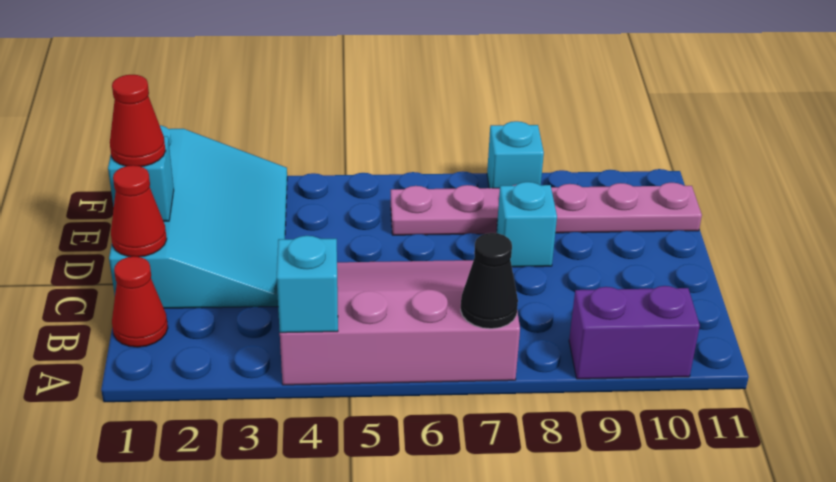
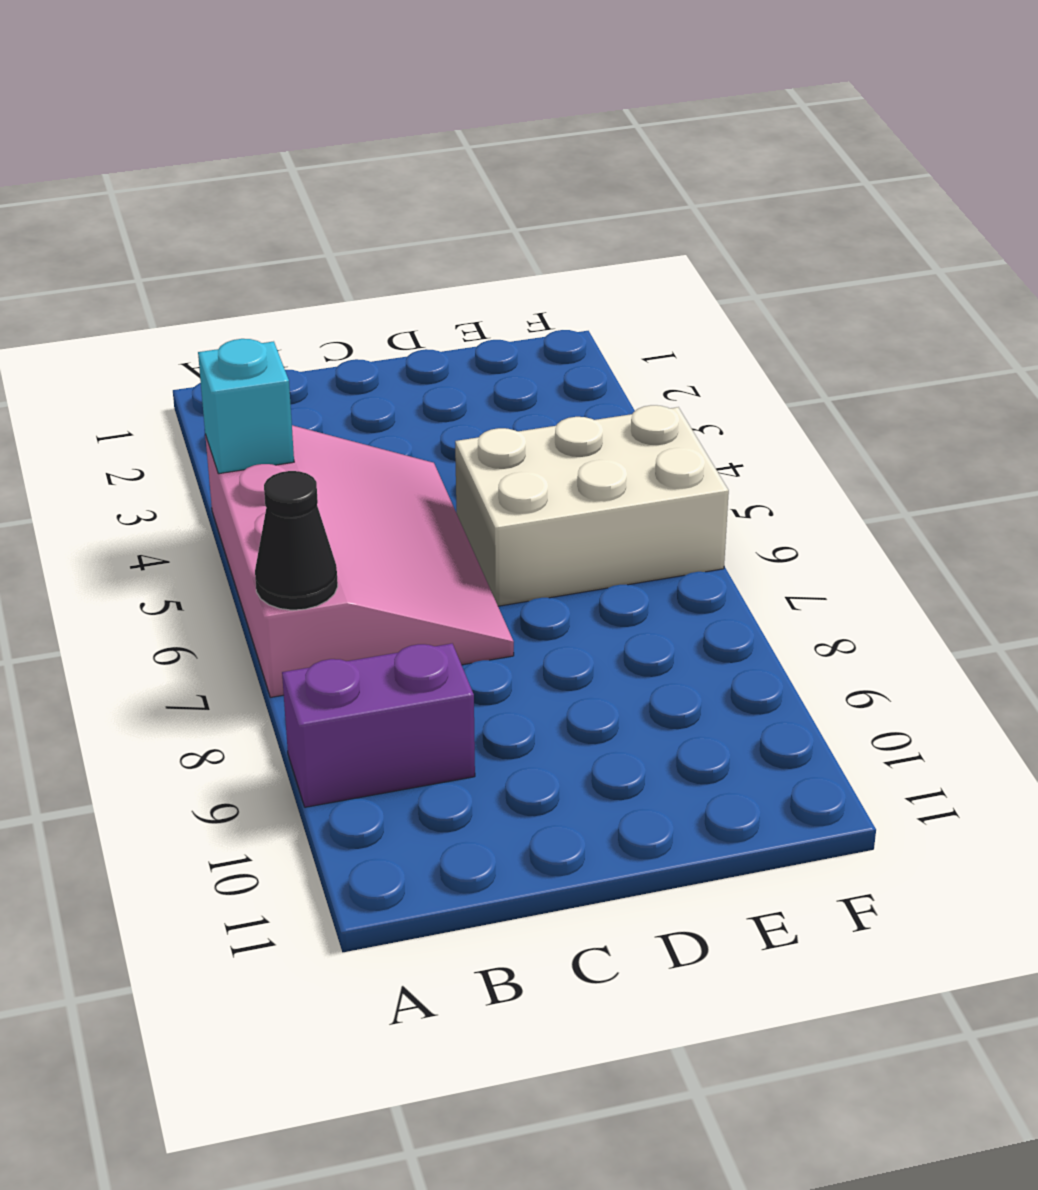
purple brick A9:B9 level 1 -> purple brick A9:A10 level 1
white brick D5:F6 level 1 -> pink plate E6:E11 level 1
none -> red cone B1 level 1
none -> cyan slope C1:F3 level 1 top 1
none -> cyan brick D8 level 1

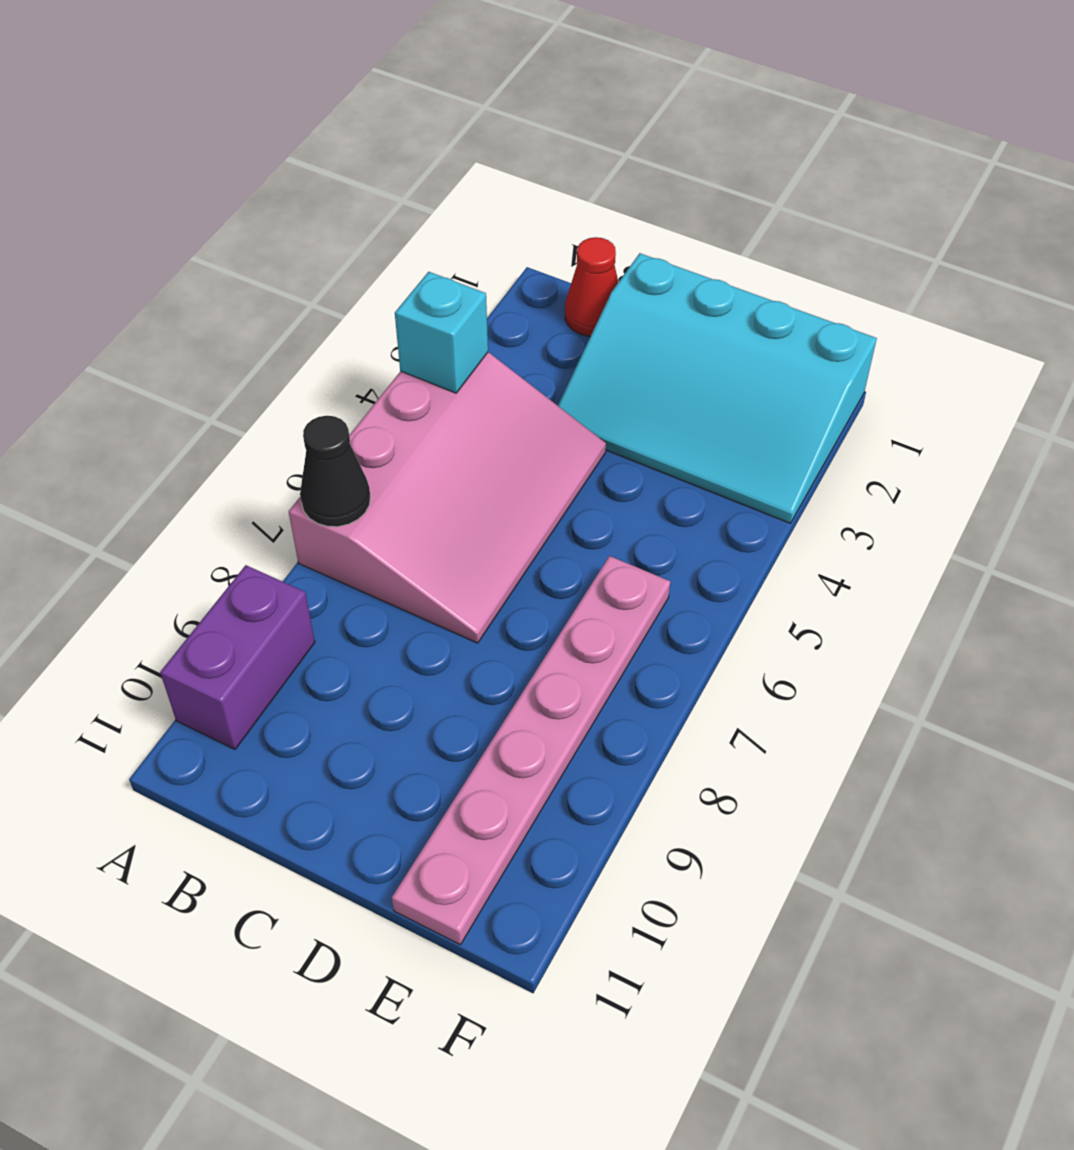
none -> cyan brick D8 level 1
none -> cyan brick F8 level 1
none -> red cone C1 level 2

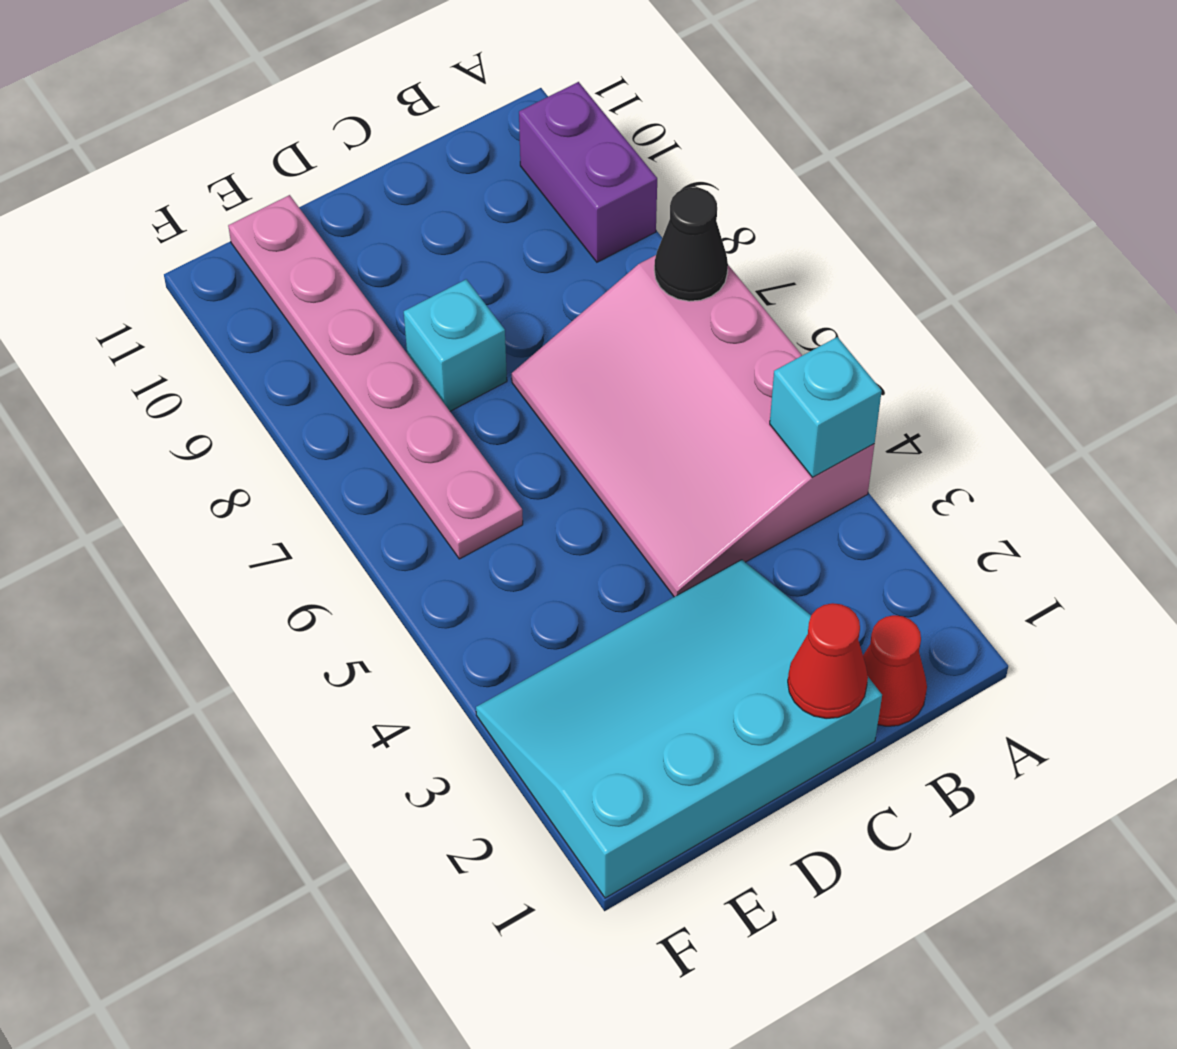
none -> cyan brick F8 level 1
none -> cyan brick D1 level 2
none -> red cone D1 level 3

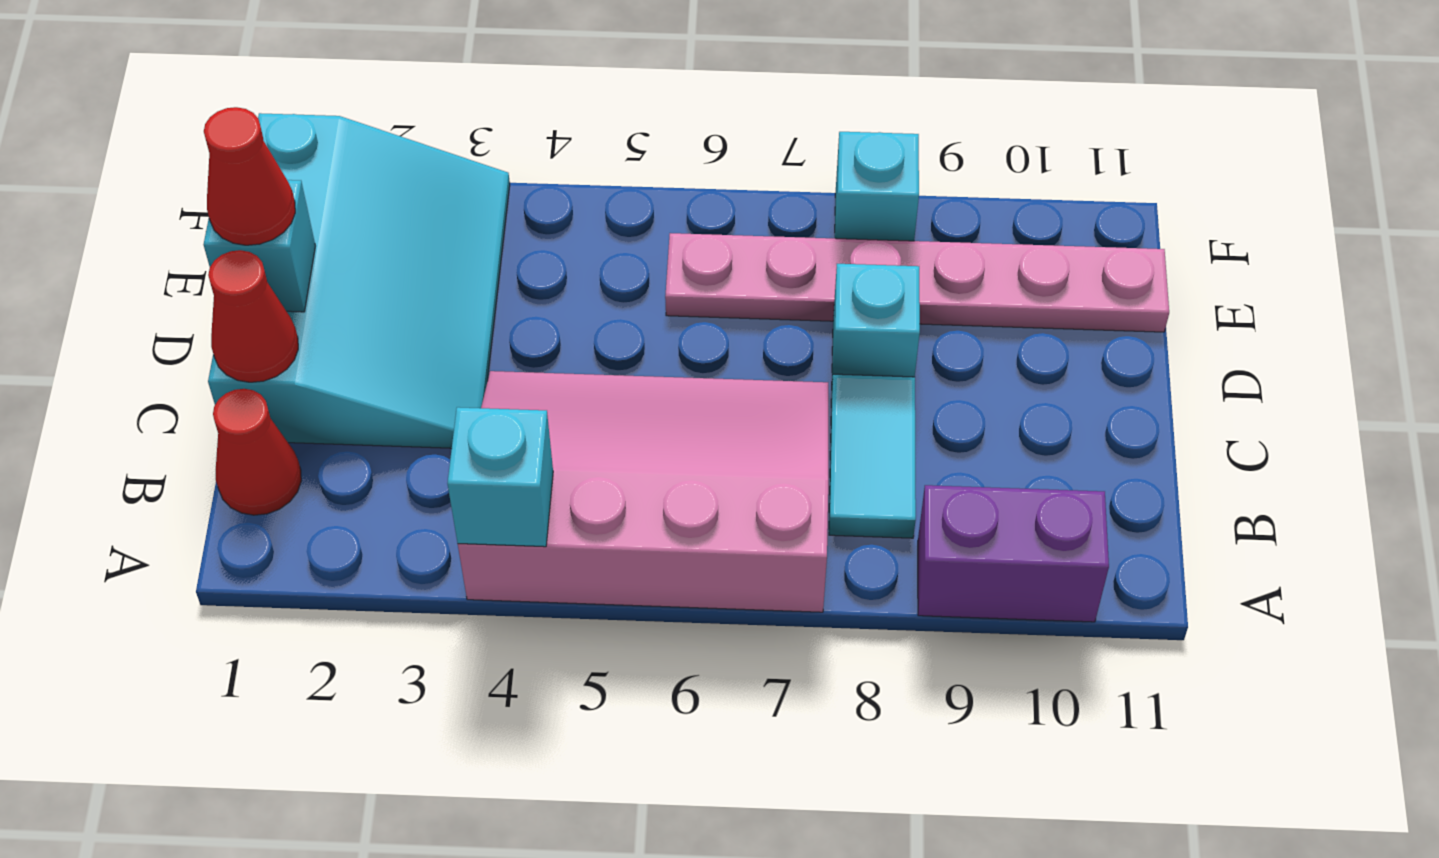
cyan tile B8:C8 level 1 -> none
none -> black cone A7 level 2

